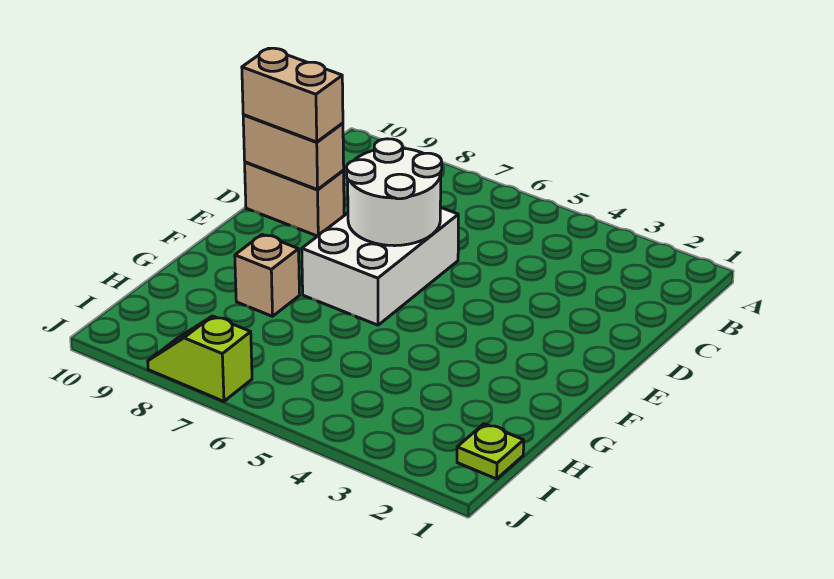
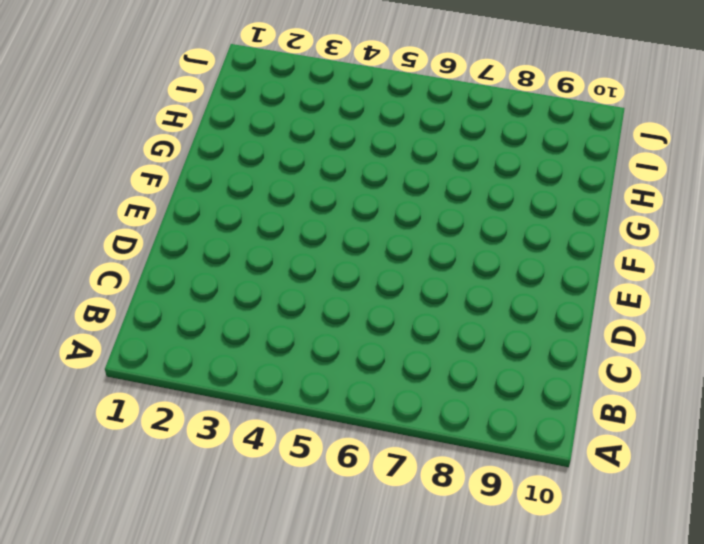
none -> white brick D6:F7 level 1
none -> tan brick D9:D10 level 1

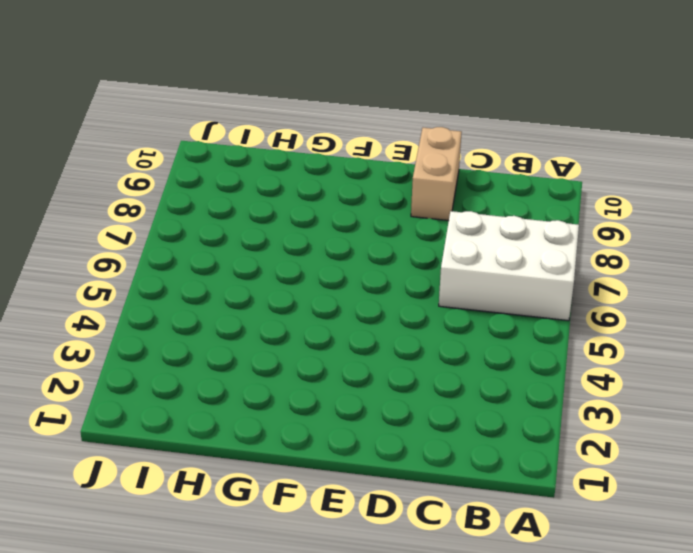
white brick A6:C7 level 1 -> white brick D6:F7 level 1
none -> tan brick G8 level 1
none -> lime plate I1 level 1

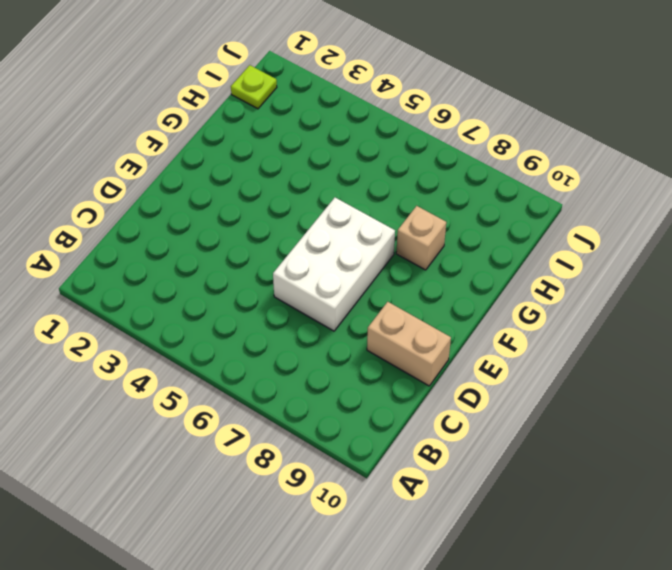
none -> lime slope J7:J8 level 1 top 7
none -> white round brick D6:E7 level 2

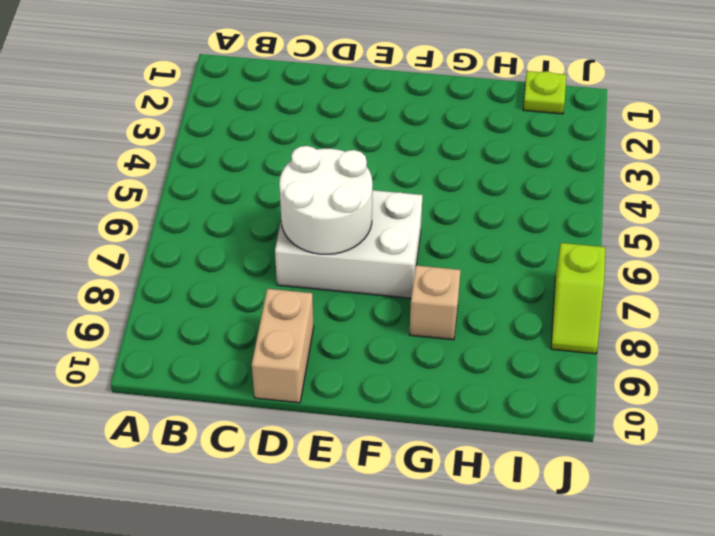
none -> tan brick D9:D10 level 2
none -> tan brick D9:D10 level 3

